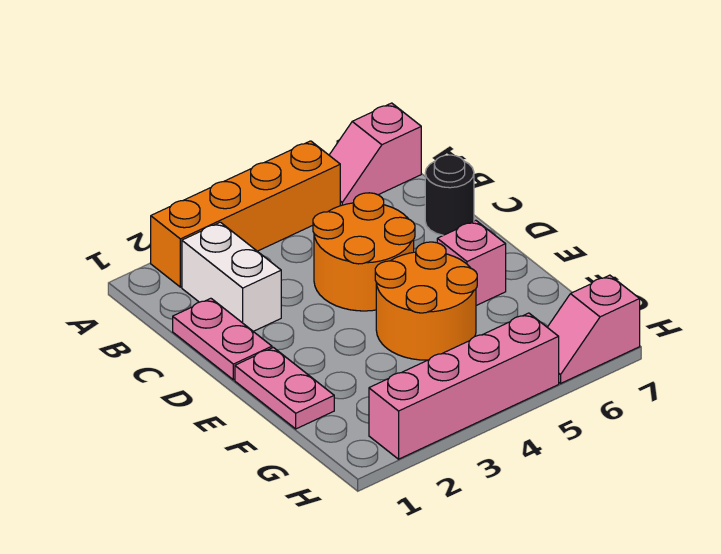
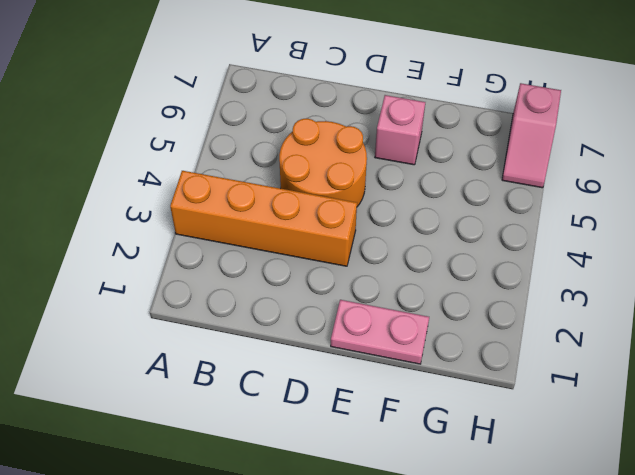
orange brick A3:D3 level 1 -> orange brick A2:A5 level 1
none -> pink slope A6:A7 level 1 top 7
none -> white brick B2:C2 level 1

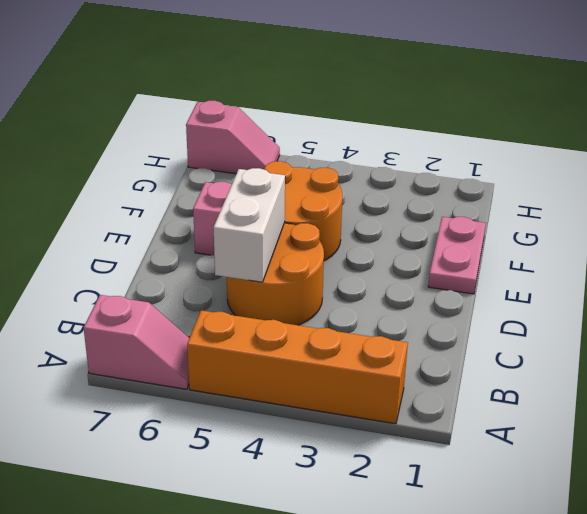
white brick C5:D5 level 2 -> white brick B2:C2 level 1
none -> pink plate C1:D1 level 1
none -> black round brick C7 level 1

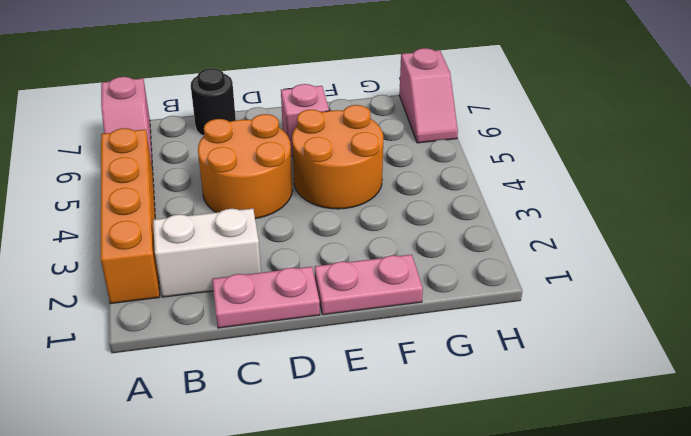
none -> pink brick H2:H5 level 1

